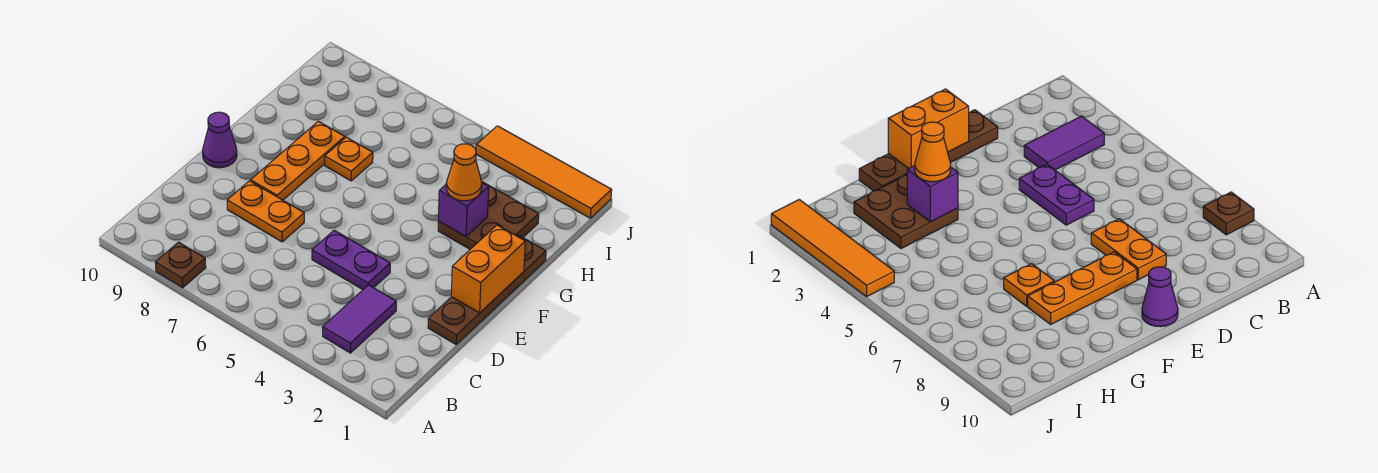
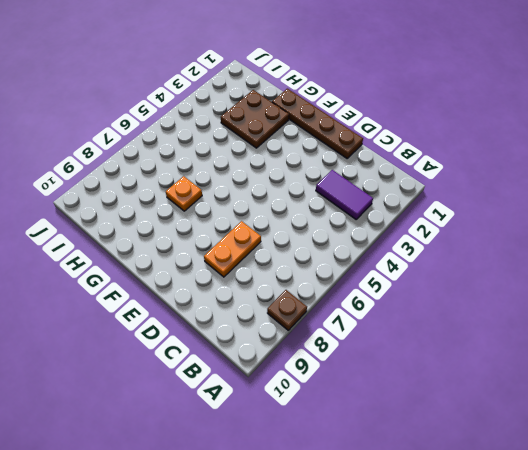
none -> purple plate D4:D5 level 1
none -> orange plate E8:G8 level 1
none -> purple cone E10 level 1

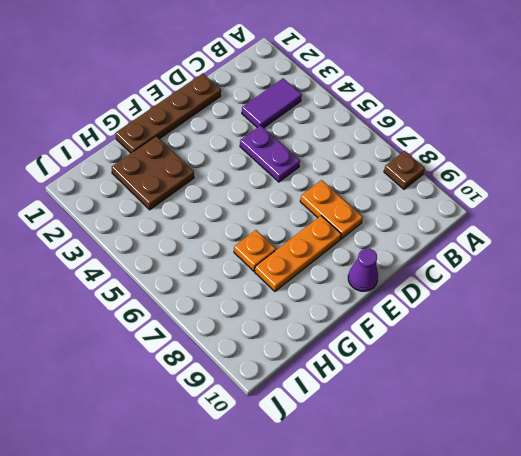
none -> orange tile J1:J4 level 1
none -> orange brick E1:F1 level 2
none -> purple brick G3 level 2

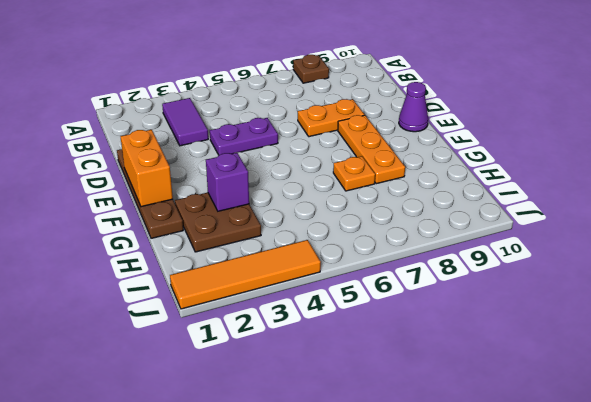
none -> orange cone G3 level 3

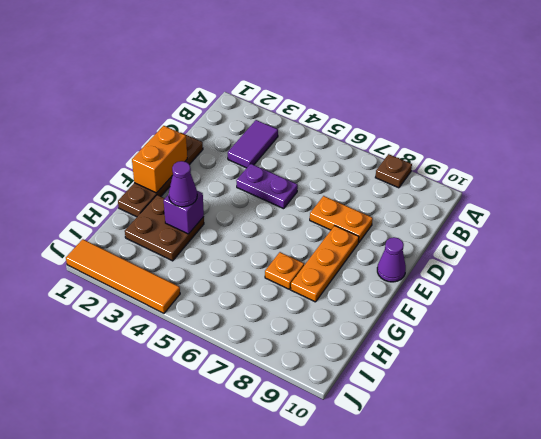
purple cone G3 level 3 -> orange cone G3 level 3

